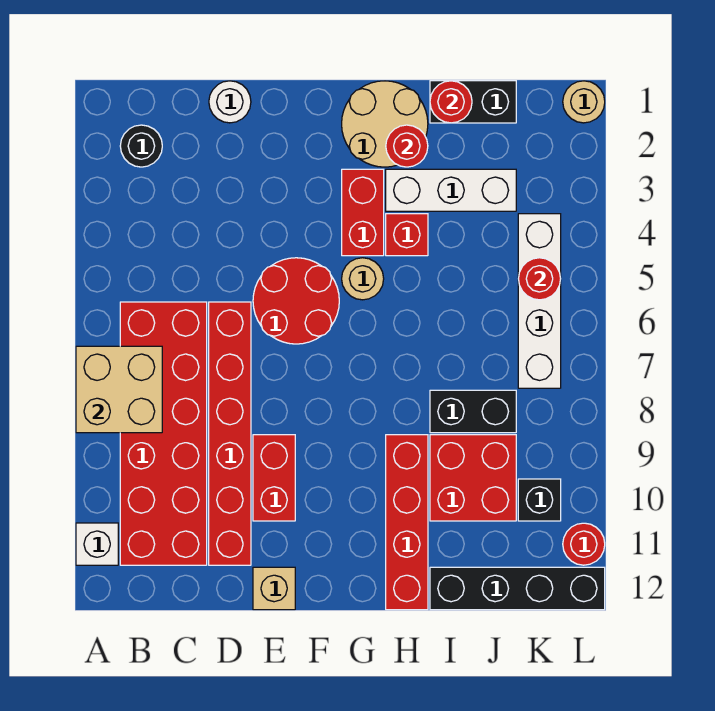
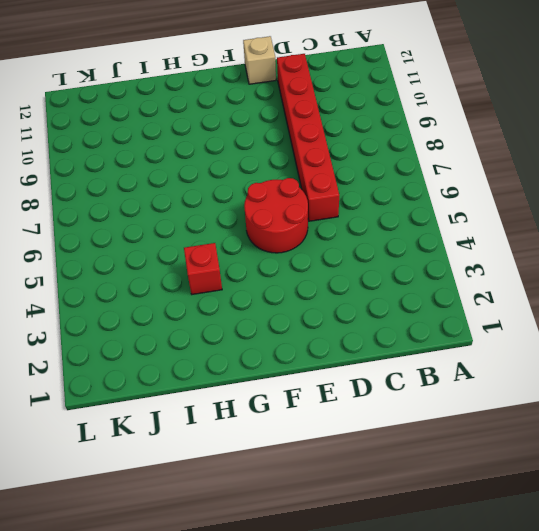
none -> white brick A11 level 1
none -> black round brick B2 level 1
none -> red brick B6:C11 level 1

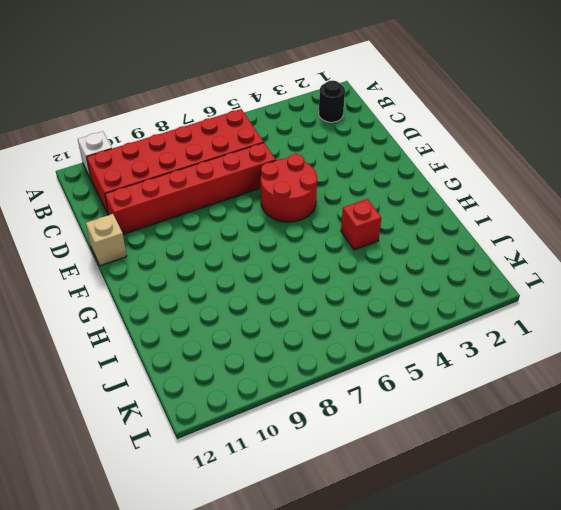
none -> white round brick D1 level 1
none -> red brick E9:E10 level 1
none -> tan round brick G1:H2 level 1

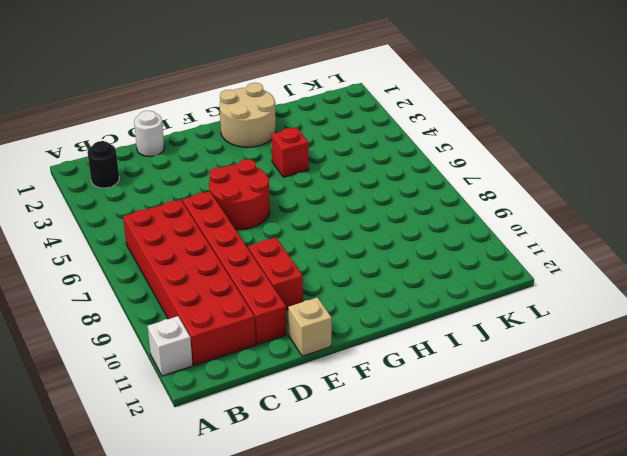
none -> red brick G3:G4 level 1
none -> tan round brick G5 level 1
none -> white brick H3:J3 level 1

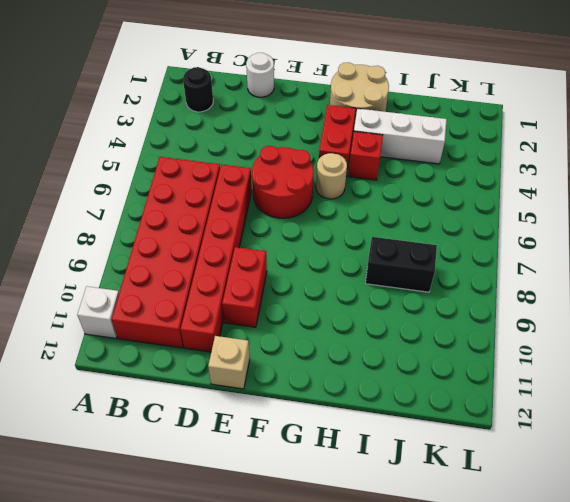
none -> red brick H9:H12 level 1
none -> black brick I1:J1 level 1
none -> red brick I9:J10 level 1

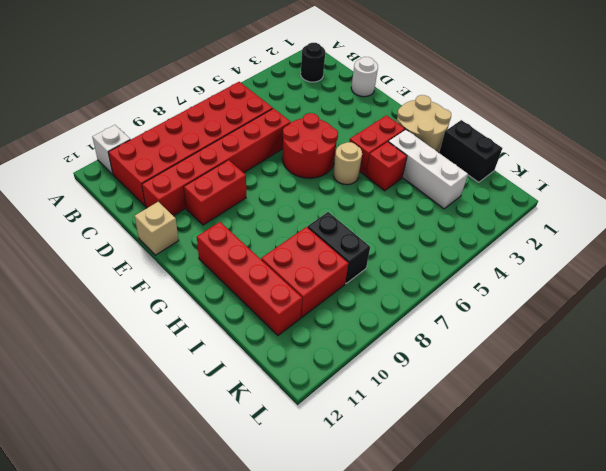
red brick G11:J11 level 1 -> red brick H9:H12 level 1
none -> black brick I12:L12 level 1
none -> white brick K4:K7 level 1
none -> black brick K10 level 1

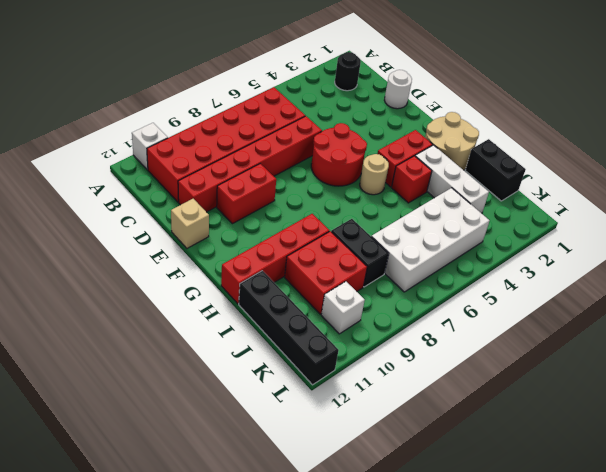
white brick J4:K7 level 1 -> white brick K4:K7 level 1
white brick K10 level 1 -> black brick K10 level 1
none -> tan round brick L1 level 1
none -> red round brick L11 level 1
none -> tan brick A7:B8 level 2

